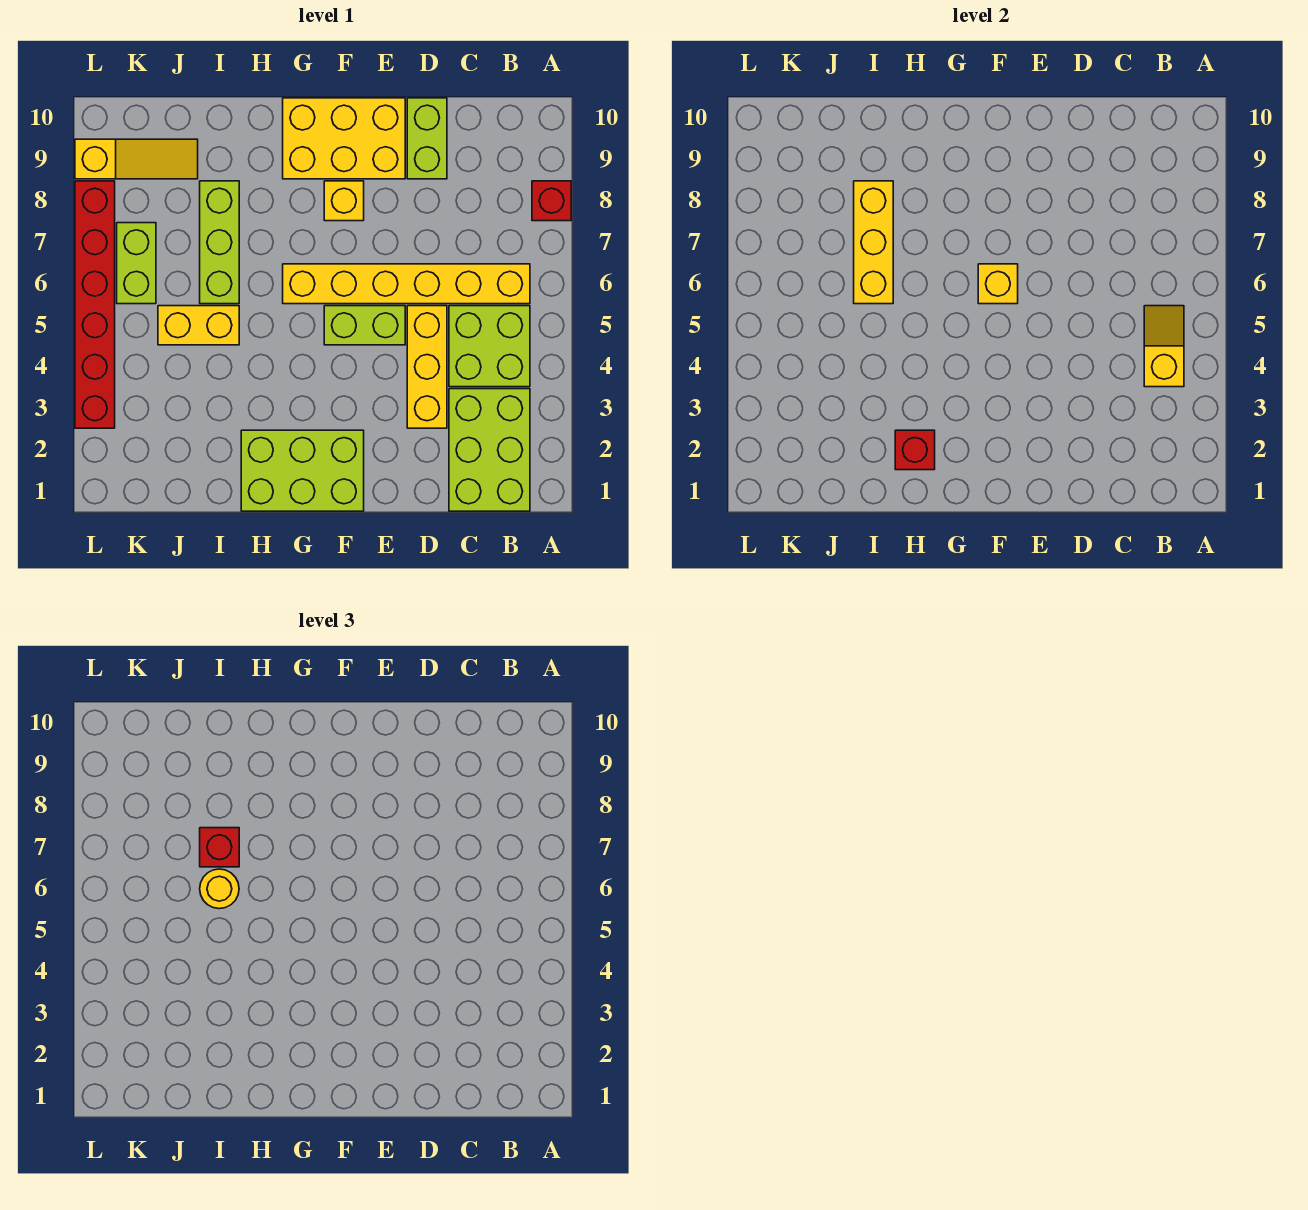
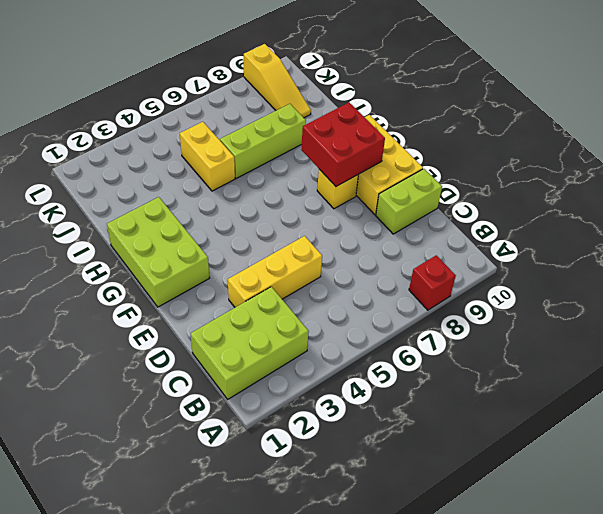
red brick F8:G9 level 2 -> none
none -> lime brick B4:C5 level 1
none -> yellow brick B6:G6 level 1
none -> lime brick E5:F5 level 1

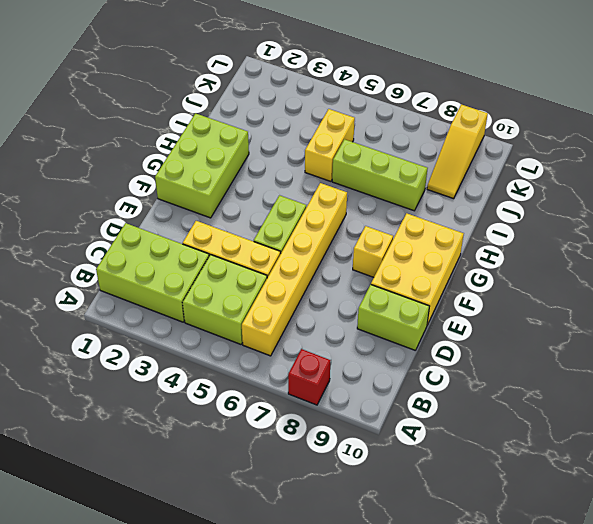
none -> lime brick K6:K7 level 1
none -> red brick L3:L8 level 1
none -> yellow slope B4:B5 level 2 top 4

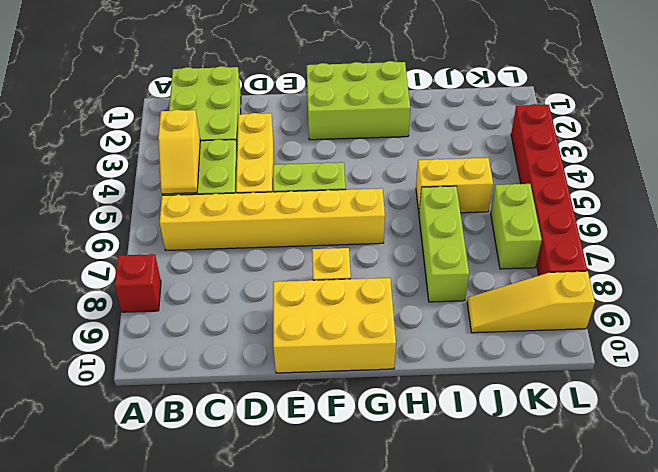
none -> lime brick D9:D10 level 1
none -> yellow brick F6 level 2
none -> red brick H2 level 2

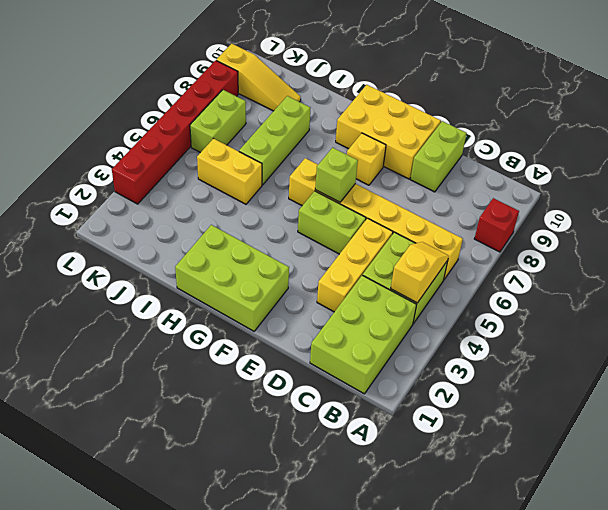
lime brick F6 level 2 -> yellow brick F6 level 2
none -> red brick H2 level 2
none -> yellow brick I6:I8 level 2
none -> yellow round brick I6 level 3

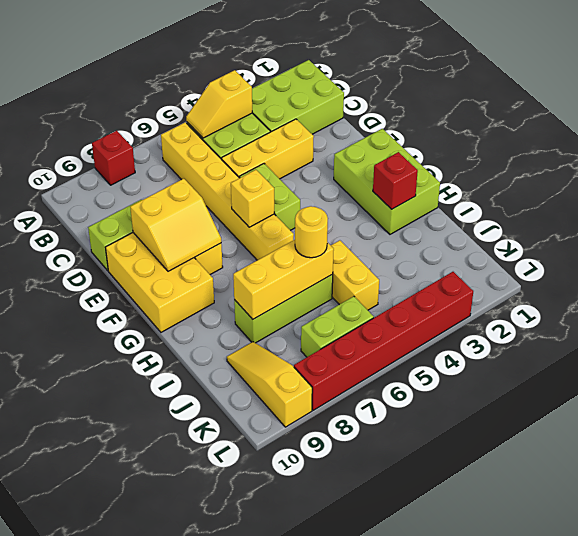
yellow slope E8:F9 level 2 top E -> none
none -> red brick I7 level 3

